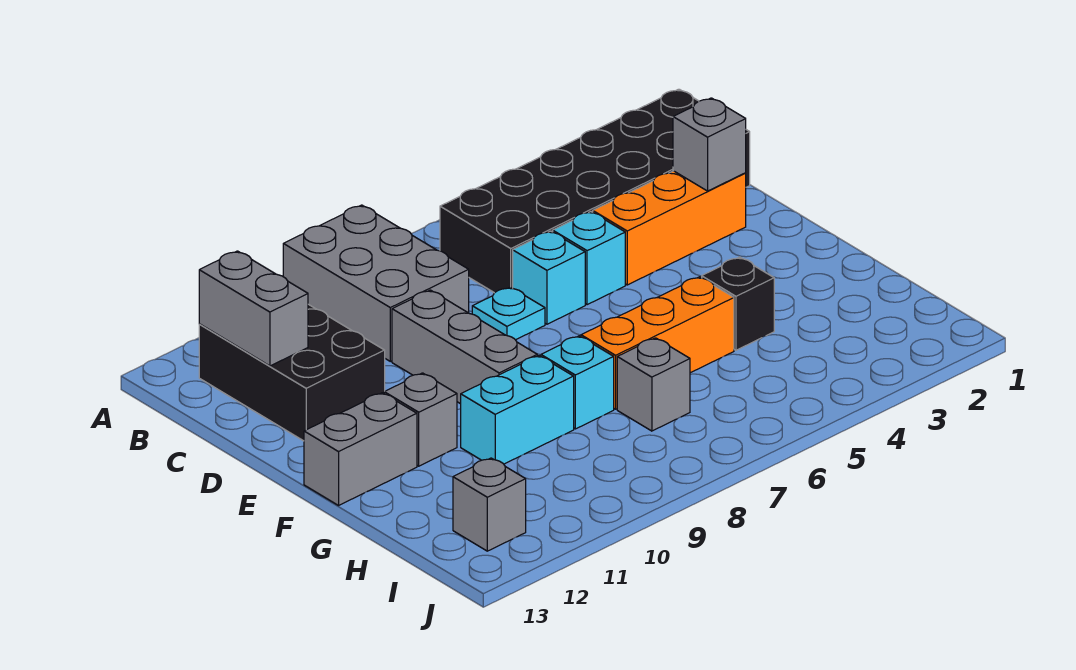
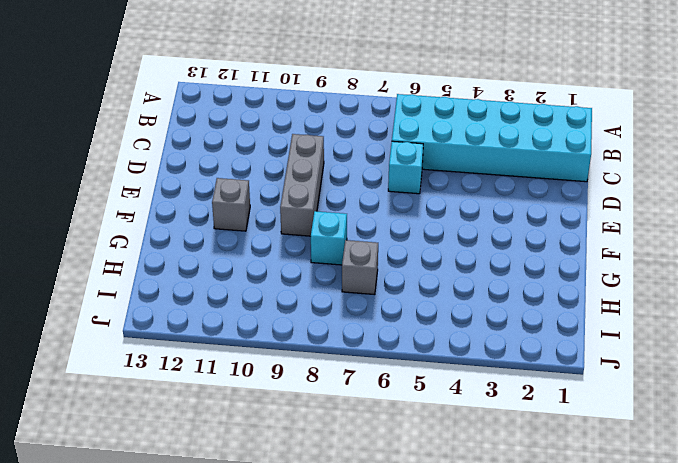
cyan brick B1:C6 level 1 -> black brick B1:C6 level 1
none -> grey brick A8:C9 level 1
none -> black brick B11:D12 level 1
none -> orange brick D2:D4 level 1

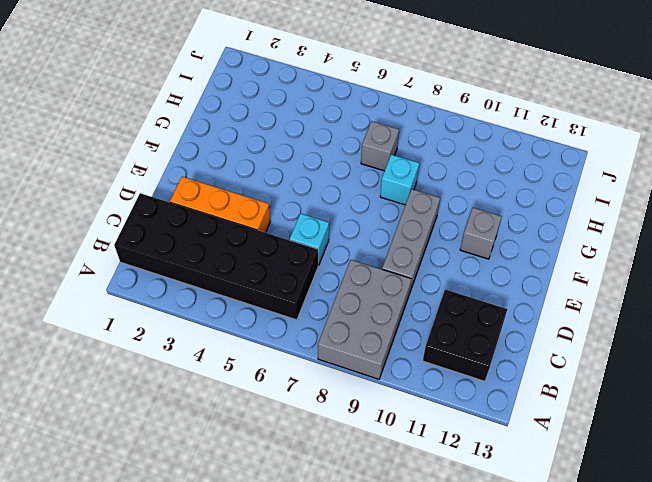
black brick B11:C12 level 1 -> black brick B11:D12 level 1
none -> cyan brick D5 level 1
none -> cyan plate D7 level 1
none -> grey brick F12:F13 level 1

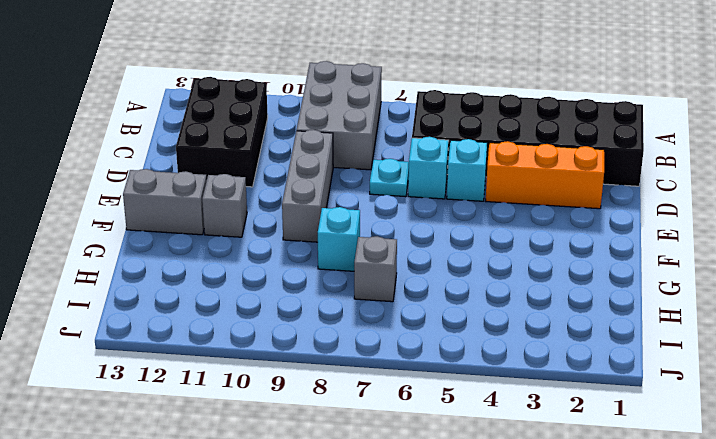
none -> black brick G4 level 1
none -> orange brick G5:G7 level 1
none -> cyan brick G9:G10 level 1

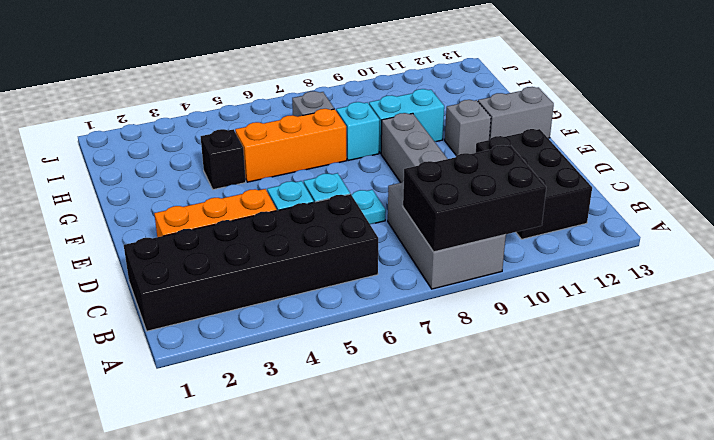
black brick A8:B10 level 2 -> none
none -> grey brick I12 level 1
none -> grey brick B12:C12 level 2
none -> grey brick D2 level 2

